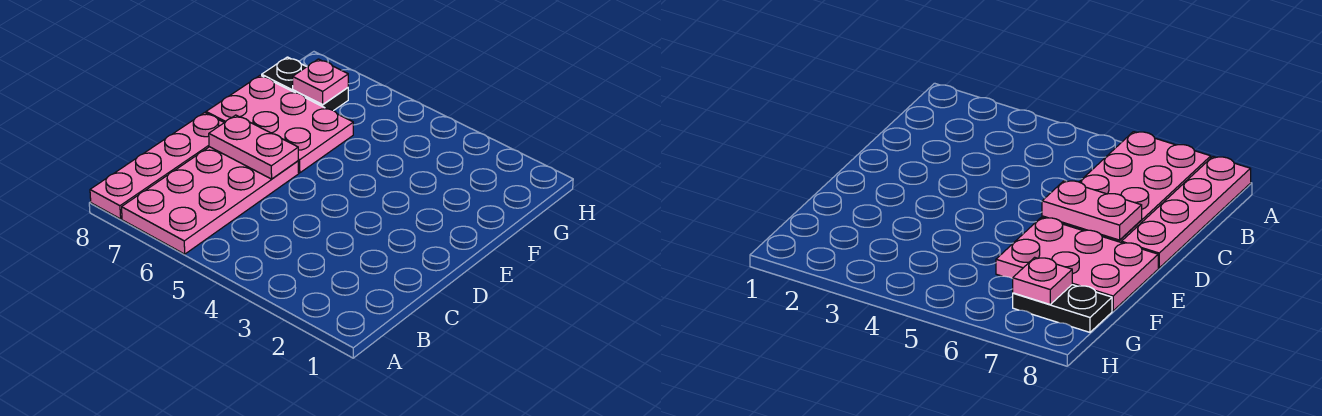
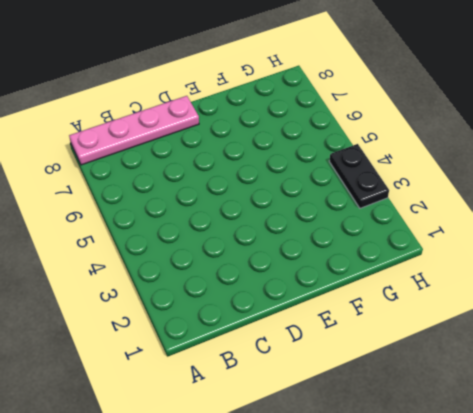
black plate H3:H4 level 1 -> black plate G7:G8 level 1
none -> pink plate A6:D7 level 1
none -> pink plate E6:F8 level 1

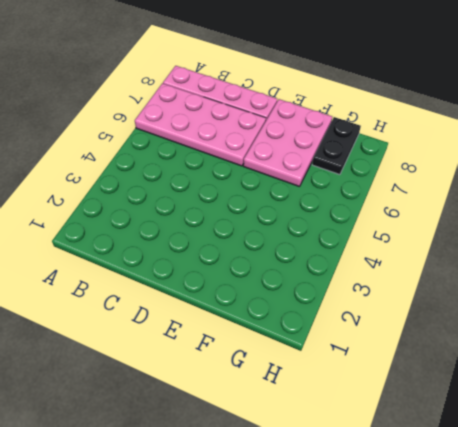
none -> pink plate D6:D7 level 2
none -> pink plate G7 level 2

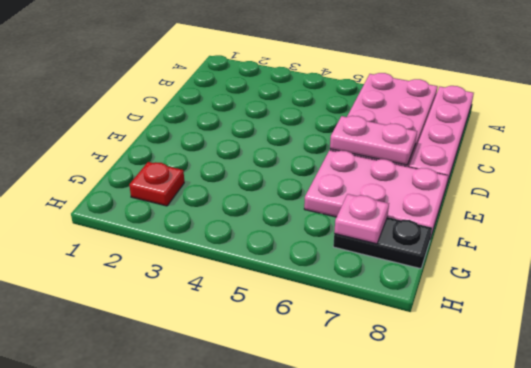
red plate G2 level 1 -> none

